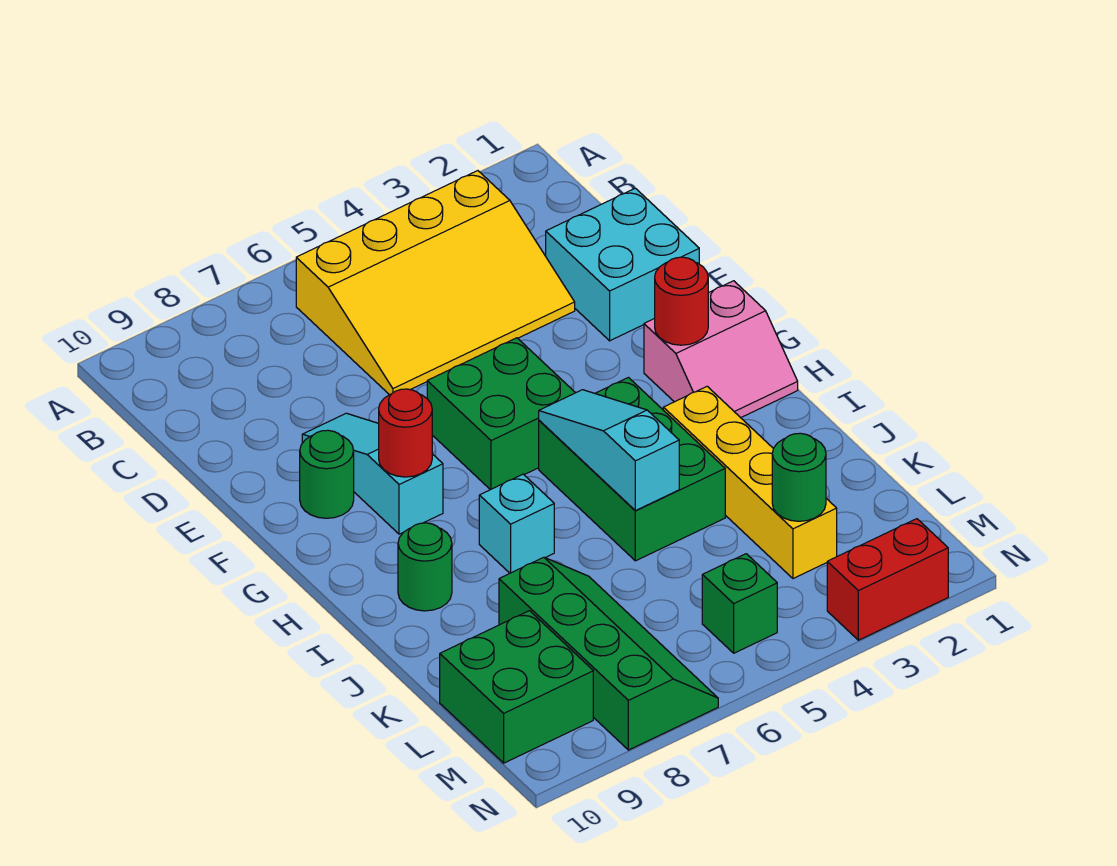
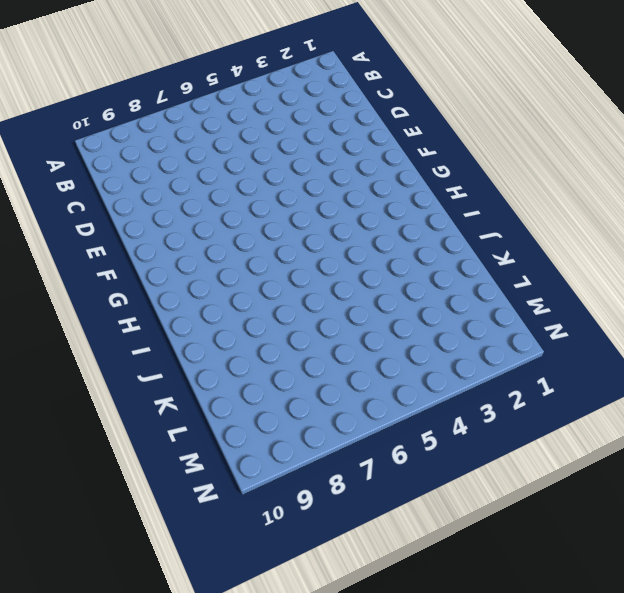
none -> yellow slope B3:D6 level 1 top B
none -> cyan brick D1:E2 level 1
none -> cyan slope E8:G8 level 1 top G

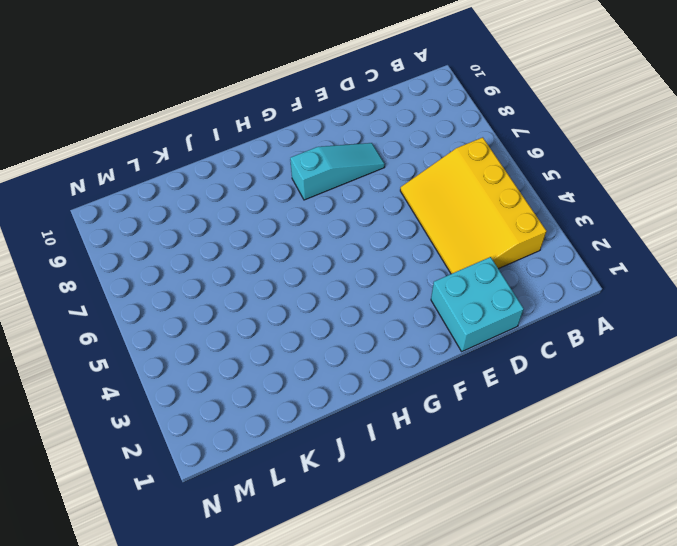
none -> green brick F5:G6 level 1
none -> green round brick F9 level 1
none -> pink slope G1:H2 level 1 top G

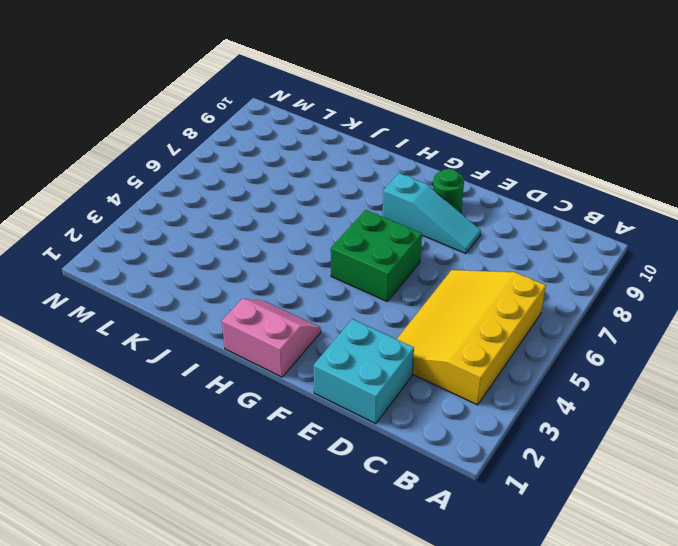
pink slope G1:H2 level 1 top 1 -> pink slope G1:H2 level 1 top G
none -> green brick H4:J5 level 1
none -> yellow brick I3:L3 level 1
none -> cyan brick I7 level 1

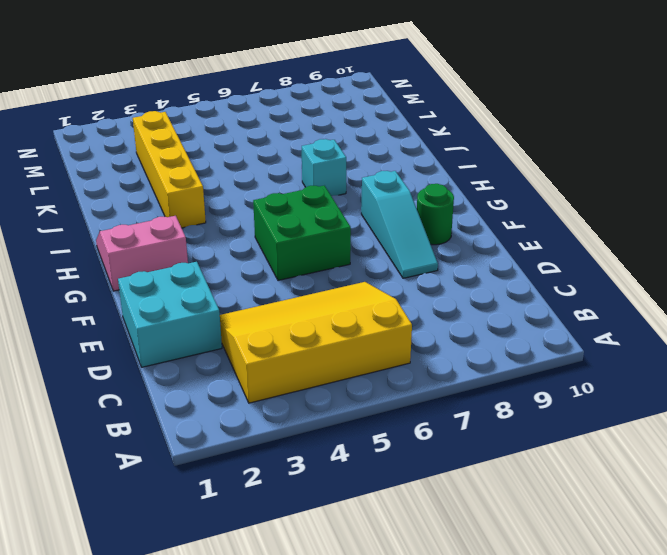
none -> green brick H4:J5 level 1
none -> green round brick I9 level 1
none -> green slope K7:N8 level 1 top 8

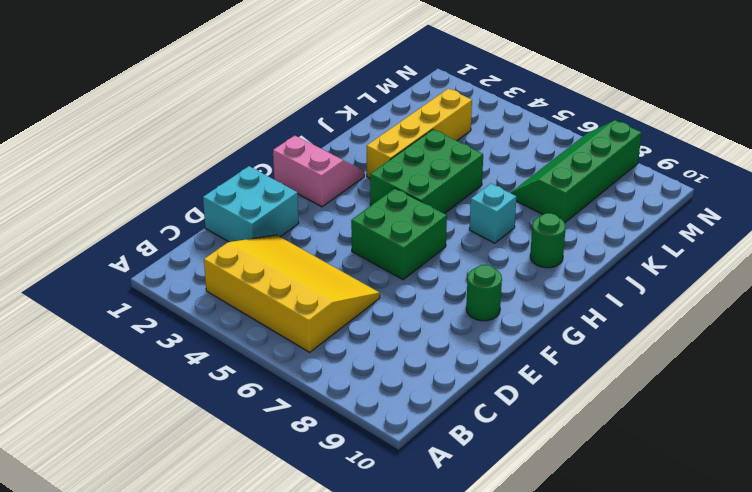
none -> cyan slope E8:G8 level 1 top G
none -> green brick L9:M10 level 1
none -> green brick M5 level 1

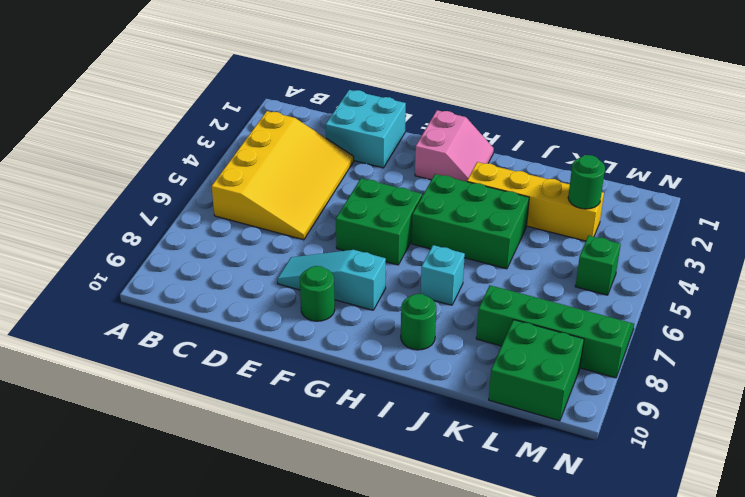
none -> red brick N2:N3 level 1
none -> red round brick G2 level 2
none -> red round brick G8 level 2

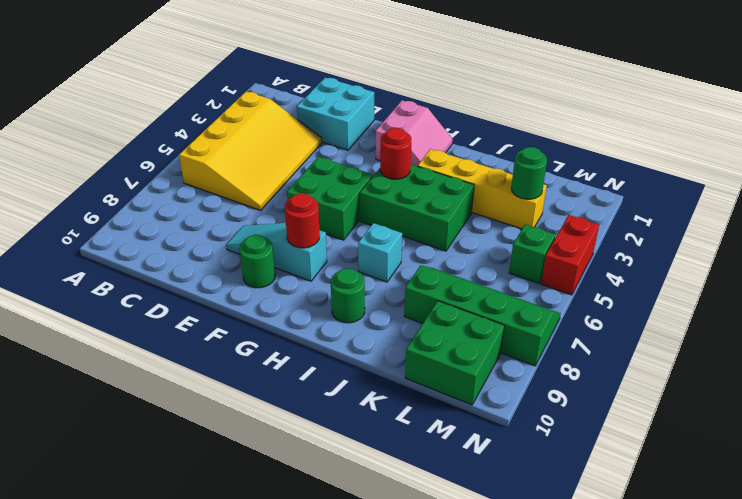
red round brick H4 level 2 -> red round brick G2 level 2
red brick N4:N5 level 1 -> red brick N2:N3 level 1
none -> cyan slope H5:J5 level 2 top J

